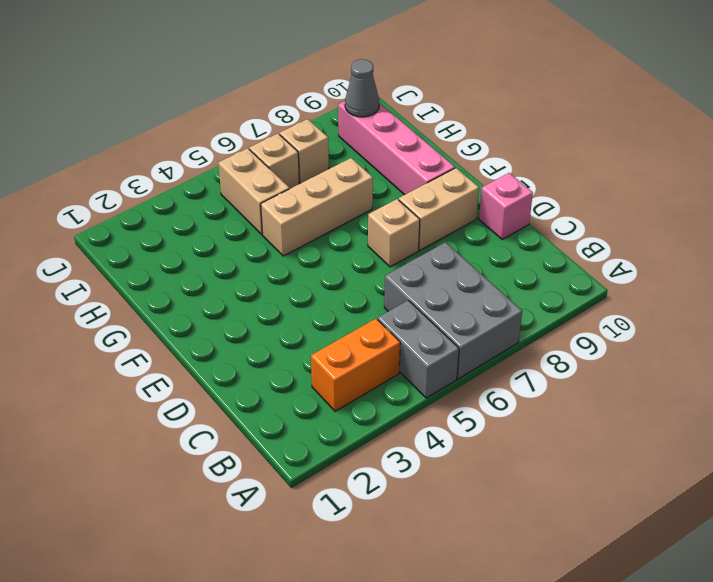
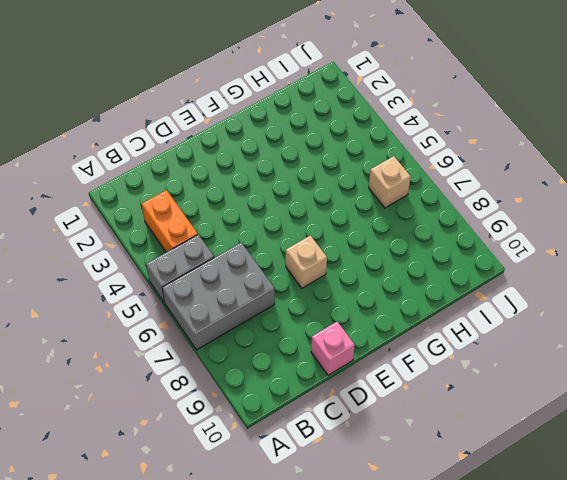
none -> tan brick E8:E9 level 1
none -> pink brick F9:I9 level 1
none -> tan brick G5:G7 level 1

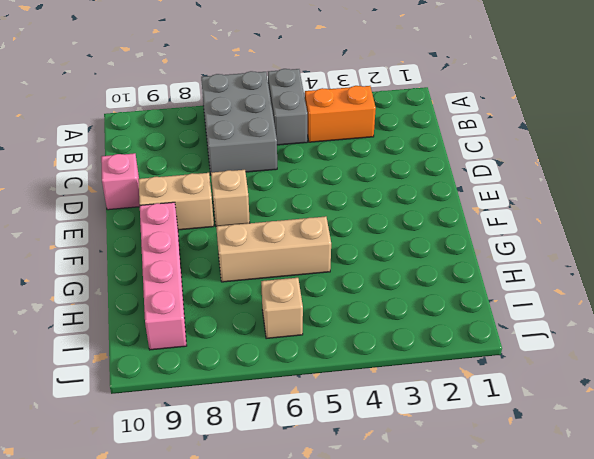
none -> tan brick H5:I5 level 1
none -> tan brick I7 level 1
none -> grey cone I9 level 2

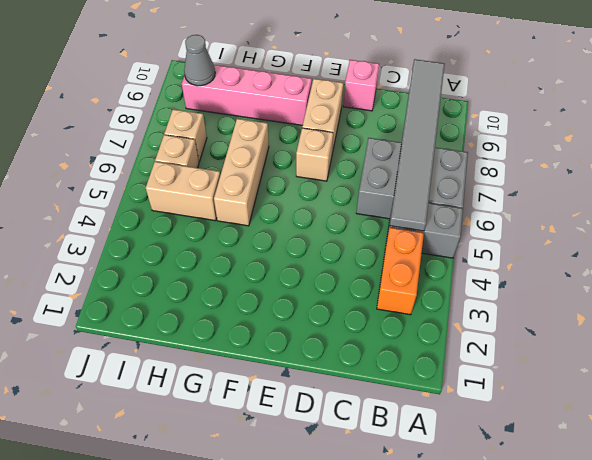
grey tile B5:B10 level 2 -> none

